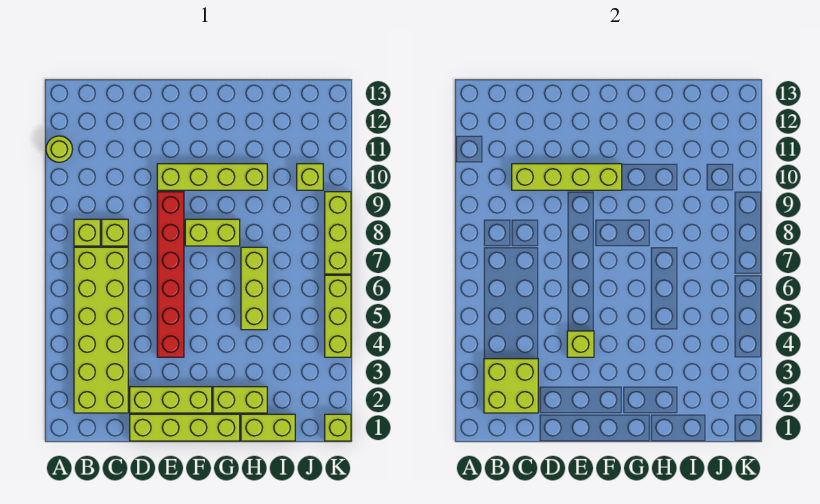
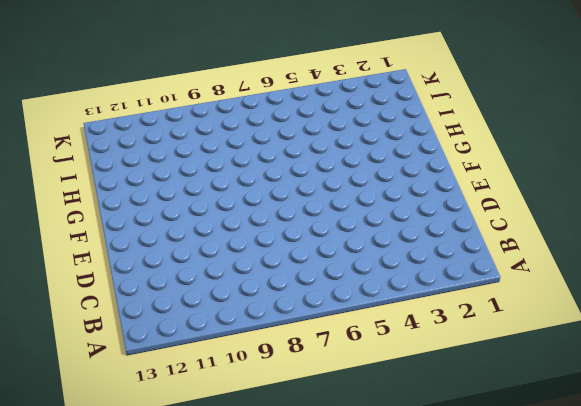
none -> lime round brick A11 level 1
none -> lime brick B2:C7 level 1
none -> lime brick B8 level 1

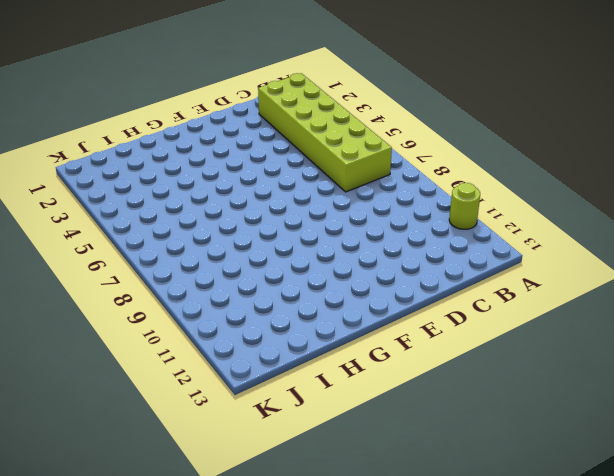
none -> lime brick B8 level 1
none -> lime brick C8 level 1
none -> lime brick D1:G1 level 1

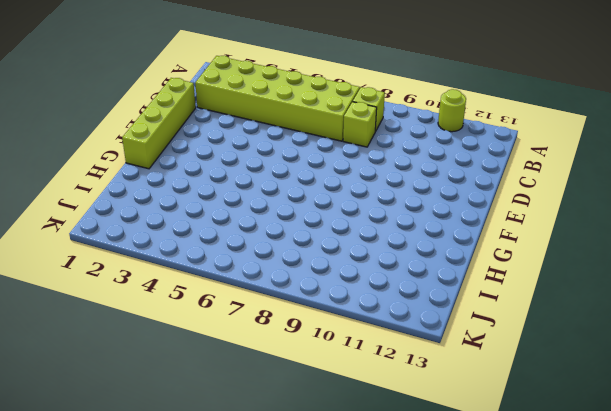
none -> lime brick D2:F2 level 1
none -> red brick E4:E9 level 1
none -> lime brick E10:H10 level 1

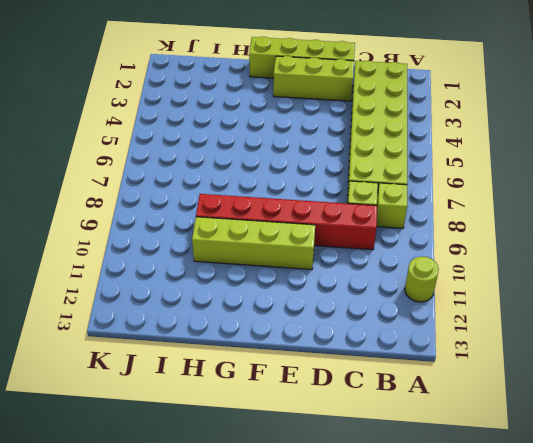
red brick C9:H9 level 1 -> red brick E4:E9 level 1
none -> lime brick F8:G8 level 1
none -> lime brick G2:H2 level 1
none -> lime brick H1:I1 level 1

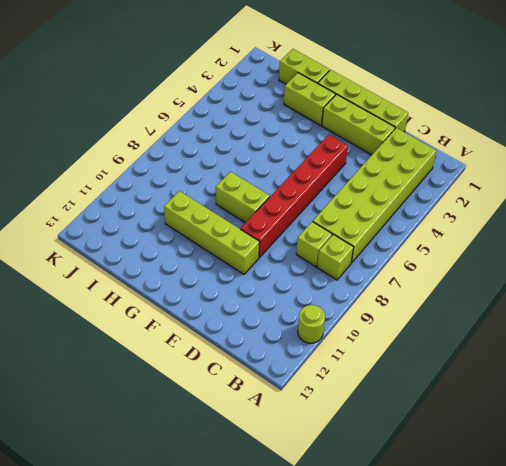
none -> lime brick H5:H7 level 1
none -> lime brick J10 level 1
none -> lime brick K1 level 1

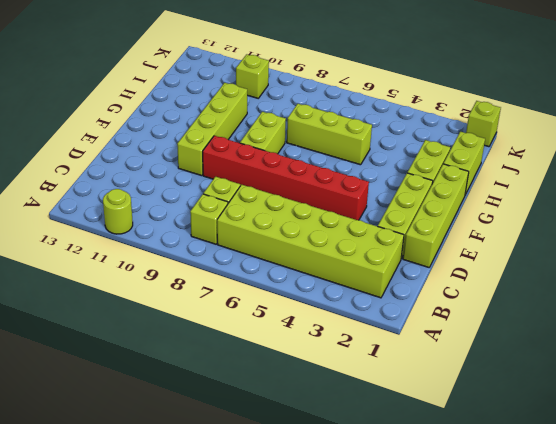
none -> lime brick K4:K6 level 1
none -> lime brick K7:K9 level 1
none -> lime brick B2:C3 level 2

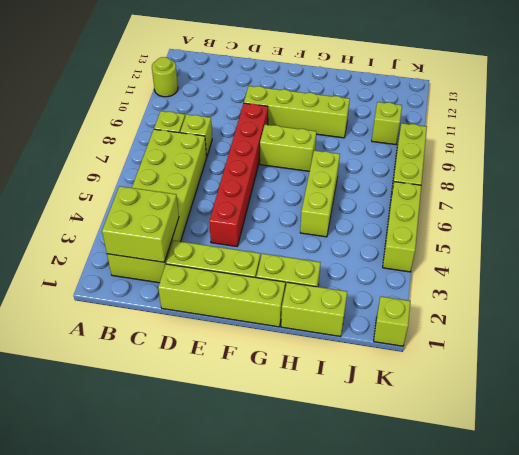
none -> lime brick C10:F10 level 2
none -> lime brick E4 level 2

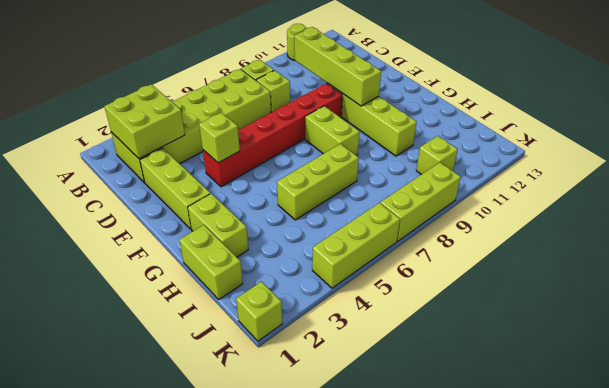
none -> lime brick D1:G1 level 1

